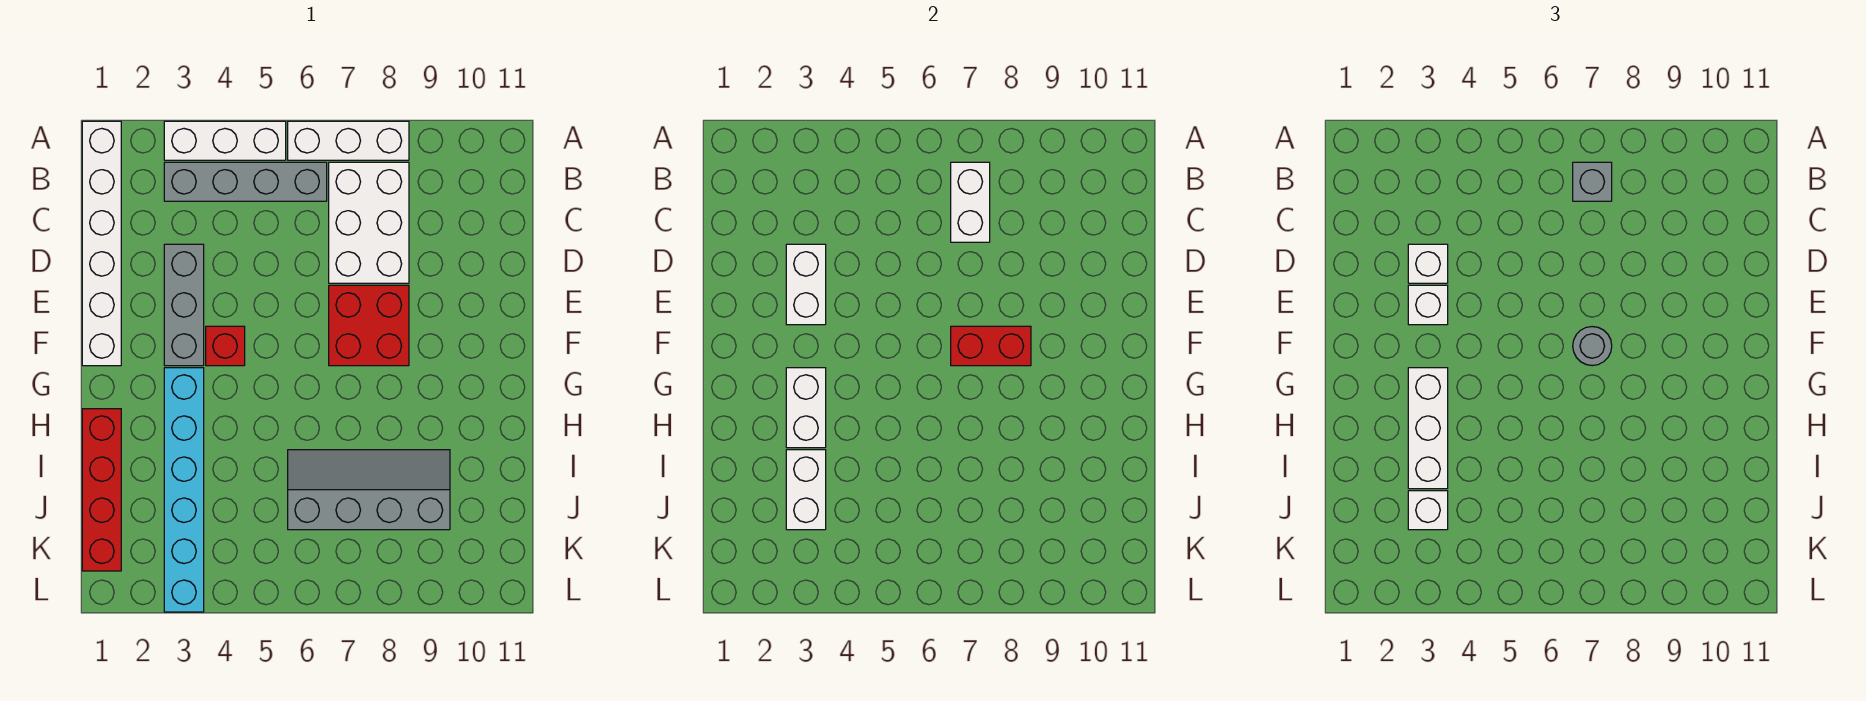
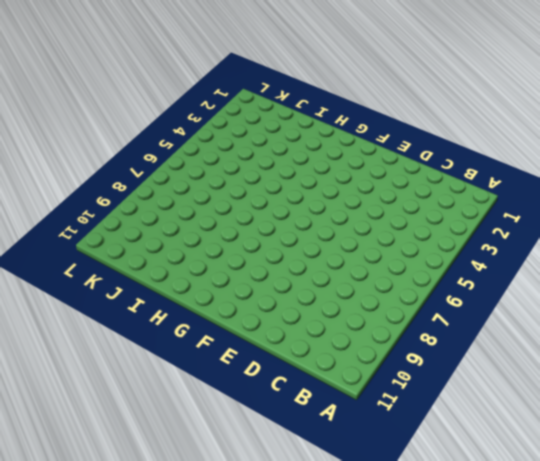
none -> white brick A1:F1 level 1
none -> white brick A3:A5 level 1
none -> white brick A6:A8 level 1

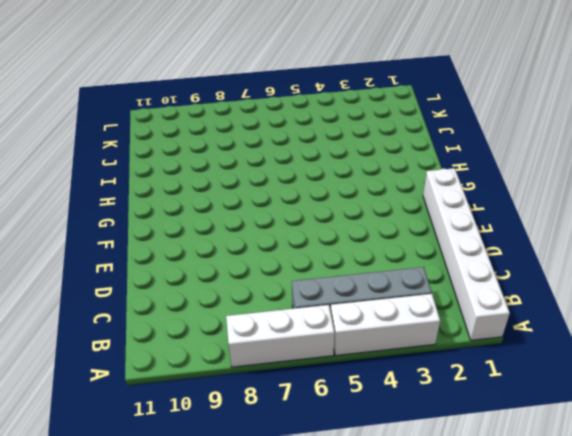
none -> white brick B7:D8 level 1
none -> grey brick D3:F3 level 1
none -> red brick E7:F8 level 1

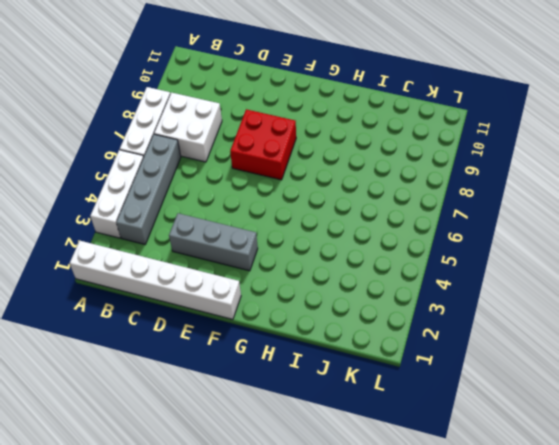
white brick B7:C8 level 1 -> white brick B7:D8 level 1
none -> red brick F4 level 1
none -> cyan brick G3:L3 level 1
none -> red brick H1:K1 level 1

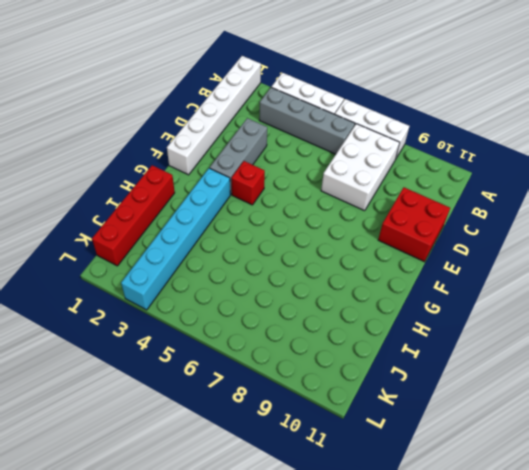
red brick D10:E11 level 1 -> red brick E7:F8 level 1
none -> grey slope I6:J9 level 1 top J
none -> white brick B7:C7 level 2
none -> white brick D3:E3 level 2

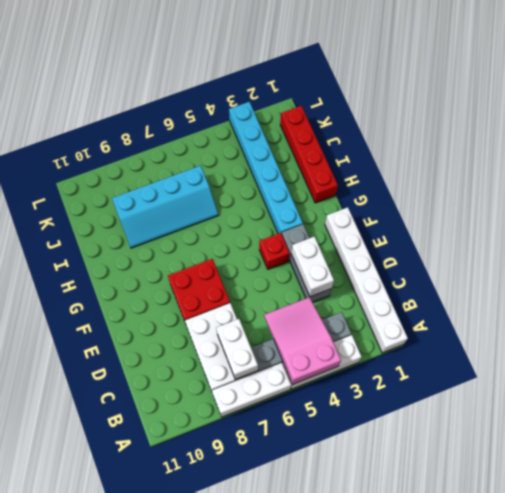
pink slope A4:C5 level 2 top A -> none
cyan slope I6:J9 level 1 top J -> grey slope I6:J9 level 1 top J
none -> red brick F7:F8 level 2
none -> white brick G3:H3 level 2
none -> white brick I3:J3 level 2

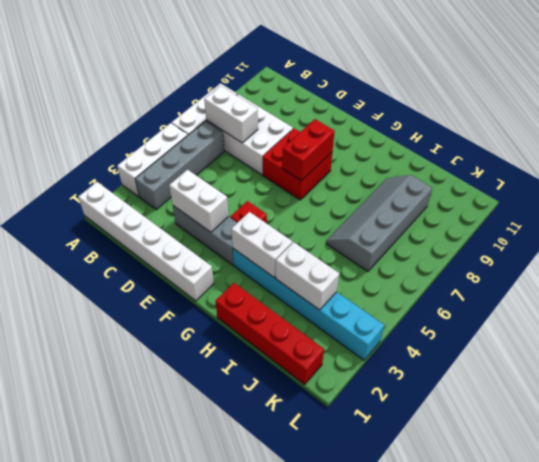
none -> grey brick B7 level 3
none -> white brick D3 level 3
none -> white brick E3 level 3

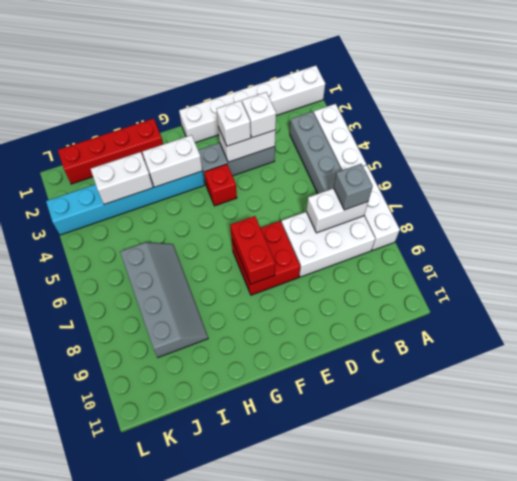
none -> grey round brick F7 level 3
none -> white brick G3:I3 level 3
none -> white brick J3 level 3

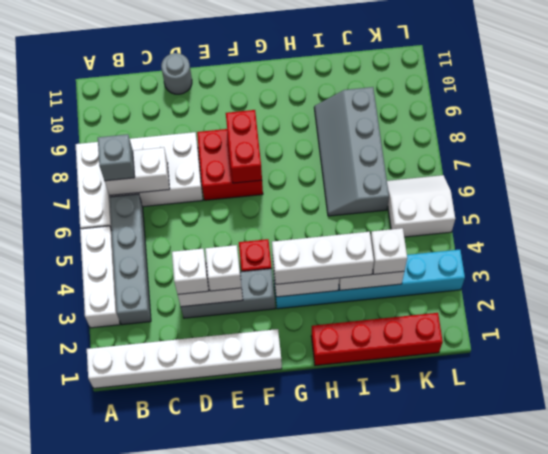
grey round brick D11 level 1 -> grey round brick F7 level 3
white slope K5:L6 level 1 top 5 -> none

